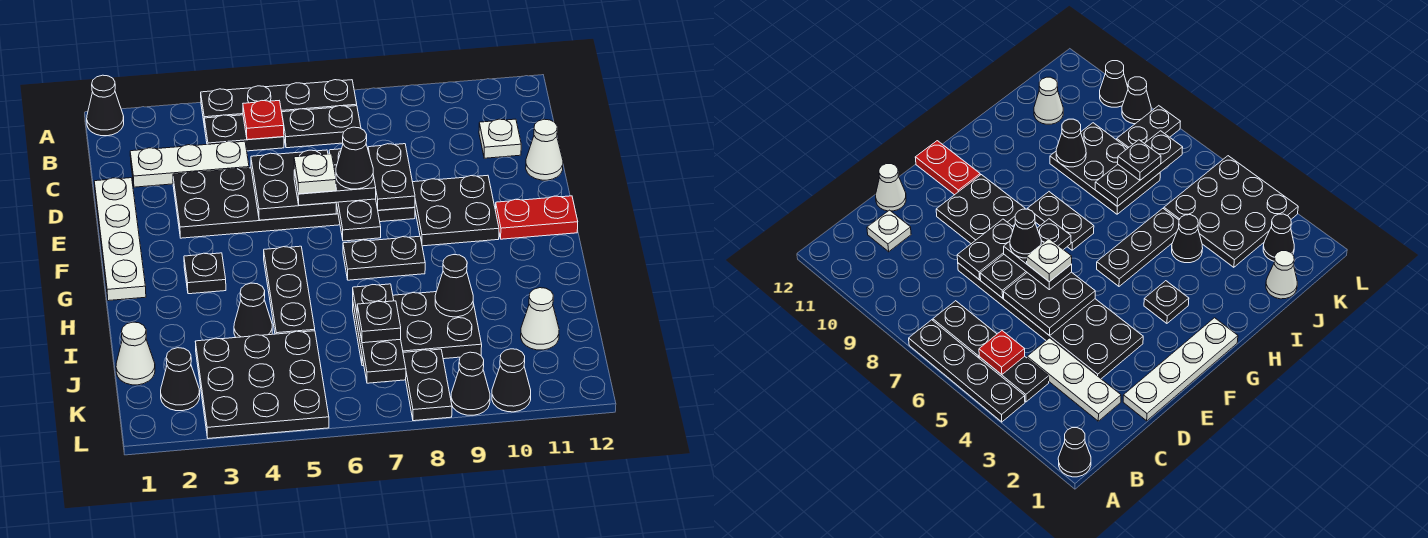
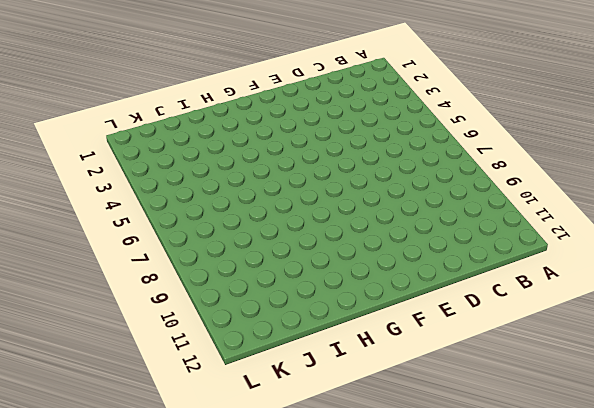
none -> black cone A1 level 1
none -> black plate A4:A7 level 1
none -> black plate B4:B5 level 1
none -> black plate B6:B7 level 1

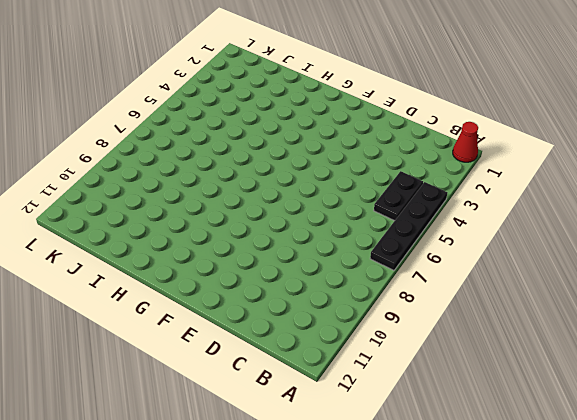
red cone A1 level 1 -> black cone A1 level 1
none -> black plate B6:B7 level 1
none -> white plate C2:C4 level 1
none -> white plate C11 level 1
none -> white plate D1:G1 level 1

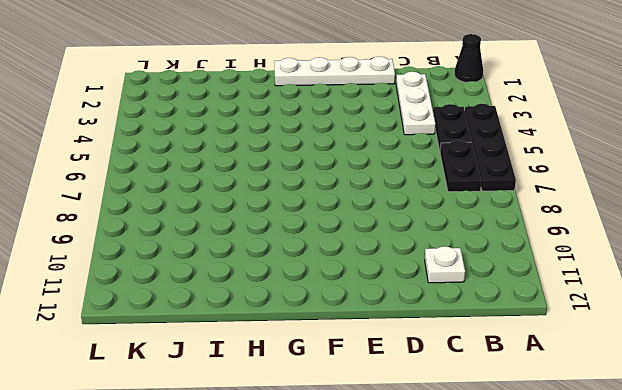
none -> black plate D3:E8 level 1
none -> white cone D12 level 1
none -> black plate E9:F10 level 1
none -> red plate F11:F12 level 1

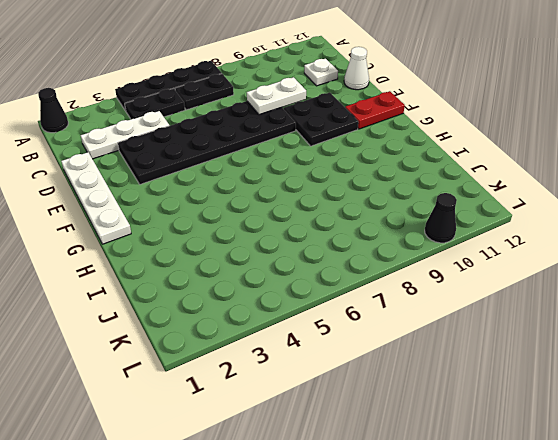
white plate D8:D9 level 2 -> black plate D8:E8 level 2
none -> black plate G3 level 1
none -> black plate G5:I5 level 1
none -> black plate G7:G8 level 1
none -> black cone I4 level 1

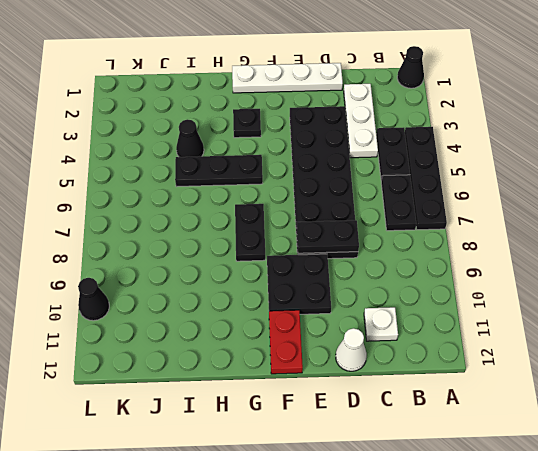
none -> black plate I7:J9 level 1
none -> white cone J1 level 1
none -> black plate J3:L5 level 1
none -> white cone J11 level 1

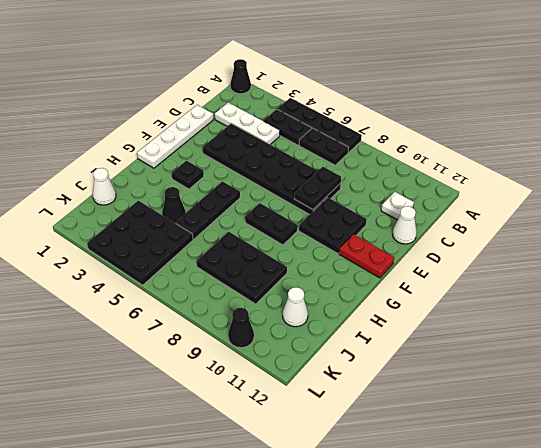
none -> black cone K2 level 1
none -> black plate K8:L8 level 1
none -> black cone L9 level 1
none -> red plate B5 level 2

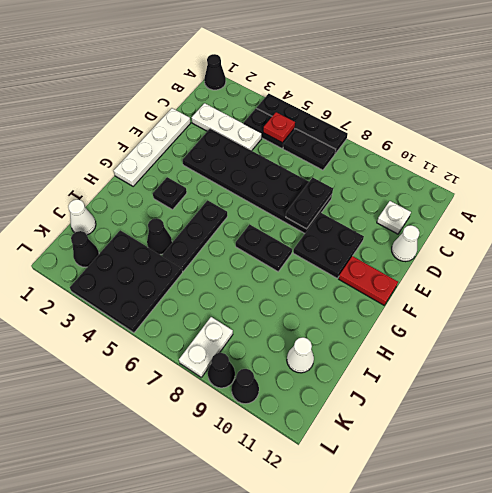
white plate K8:L8 level 1 -> black plate K8:L8 level 1
none -> black plate I7:J9 level 1
none -> black plate D5:E6 level 2
none -> black plate D7:F7 level 2
none -> black plate I7:K7 level 2

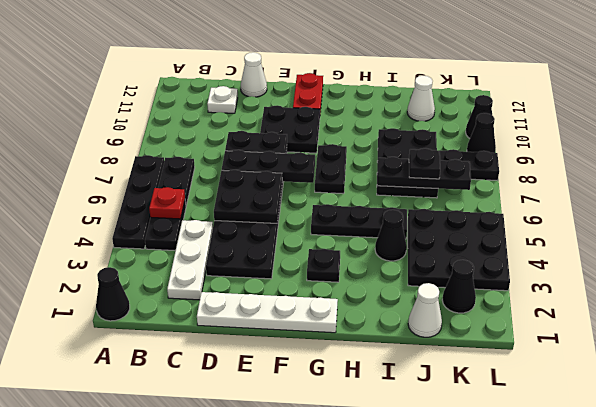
none -> black cone I9 level 2
none -> black plate E6:E7 level 3
none -> white plate E6 level 4
none -> black cone E7 level 4

